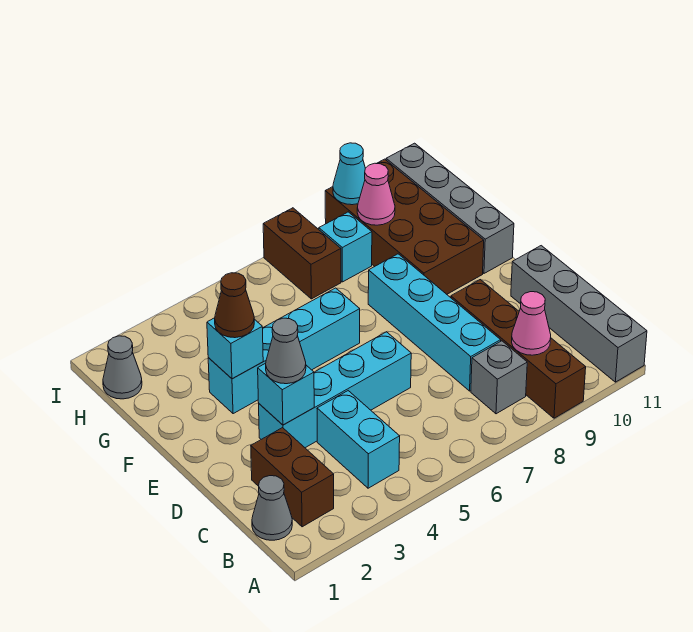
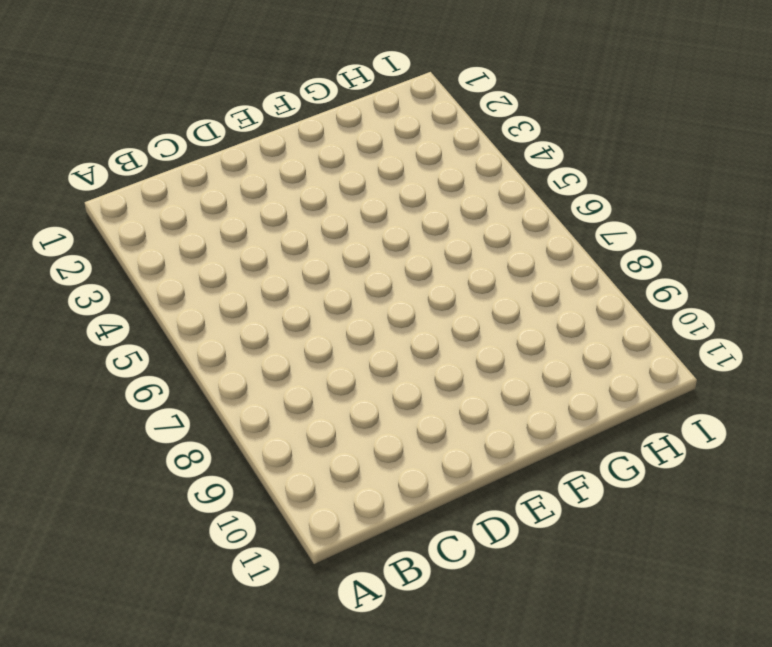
none -> brown brick A9:D9 level 1
none -> grey brick A11:D11 level 1
none -> grey cone B1 level 1

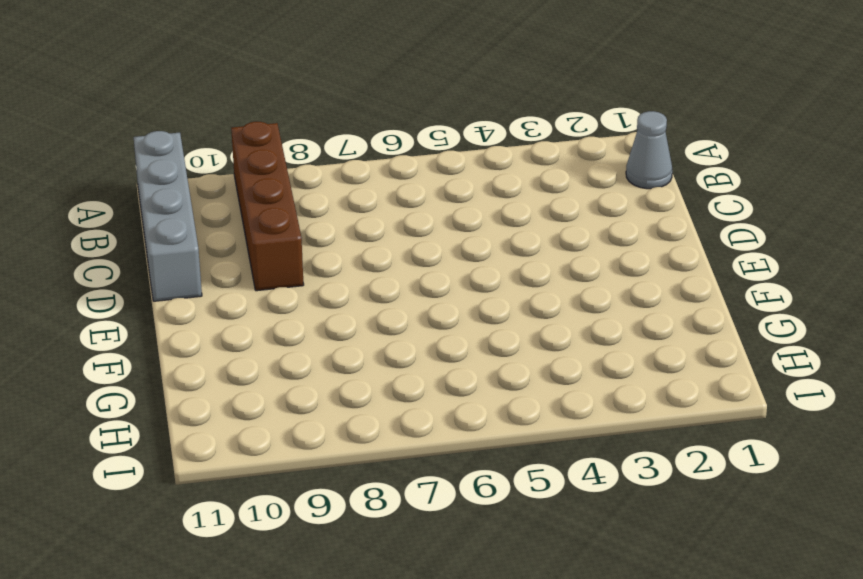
none -> brown brick B2:C2 level 1
none -> cyan brick B4:C4 level 1
none -> grey brick B8 level 1

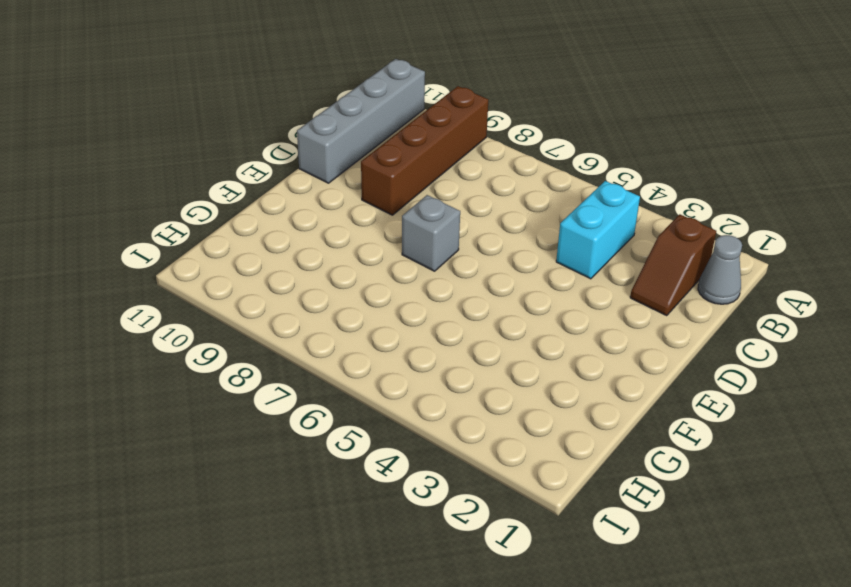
brown slope B2:C2 level 1 top B -> brown brick B2:C2 level 1
grey brick E7 level 1 -> grey brick B8 level 1
none -> cyan brick C8:F8 level 1
none -> cyan brick D3:D6 level 1
none -> cyan brick F3:F6 level 1

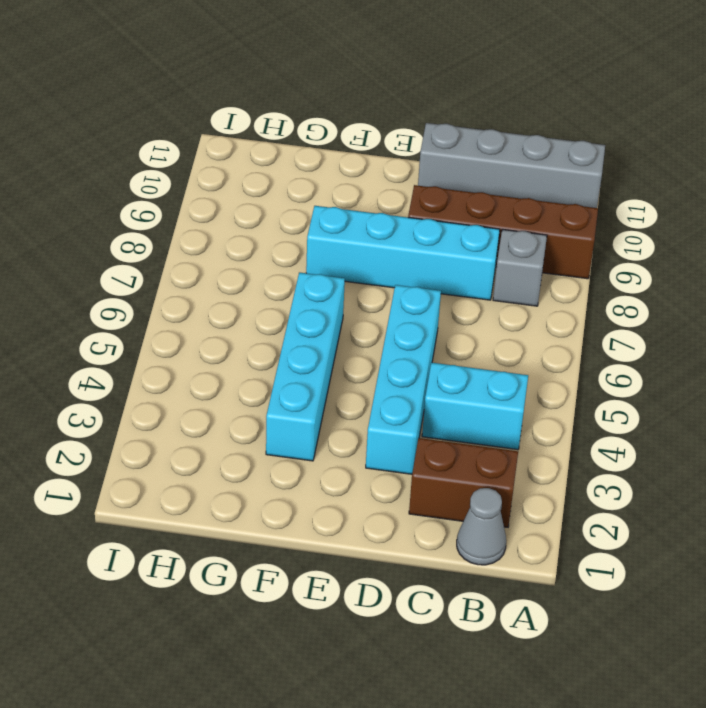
none -> brown brick F9:I10 level 1
none -> grey brick F11:I11 level 1
none -> grey cone H1 level 1

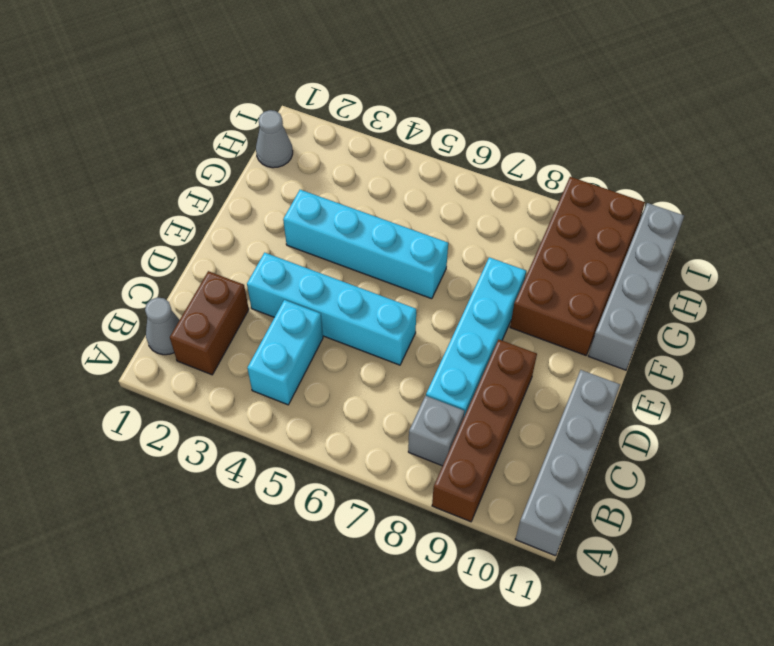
none -> brown brick H7:I7 level 1
none -> cyan brick H8 level 1
none -> pink cone B9 level 2

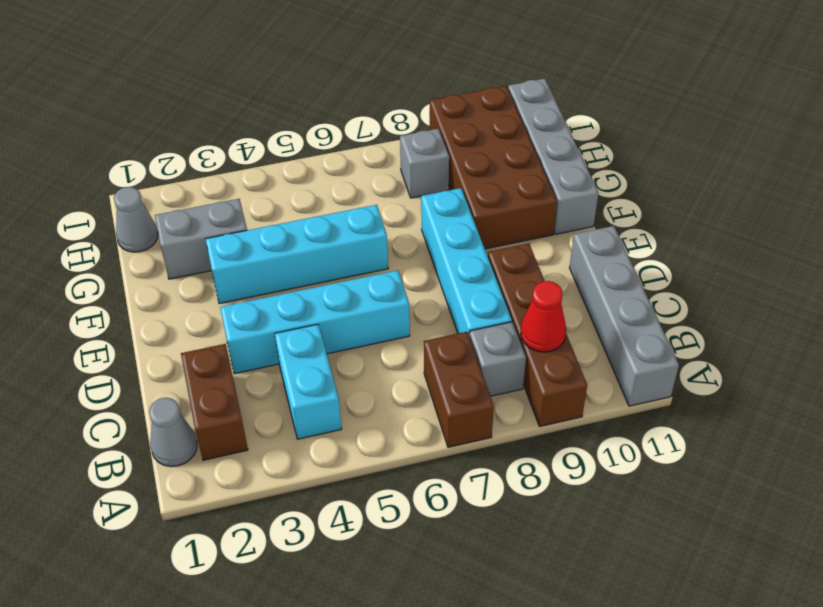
brown brick A7:B7 level 1 -> brown brick H7:I7 level 1
red cone B9 level 2 -> pink cone B9 level 2
grey brick G2:G3 level 1 -> none
grey brick H8 level 1 -> cyan brick H8 level 1
none -> cyan brick D3 level 2
none -> cyan brick F3 level 2
none -> pink cone H9 level 2

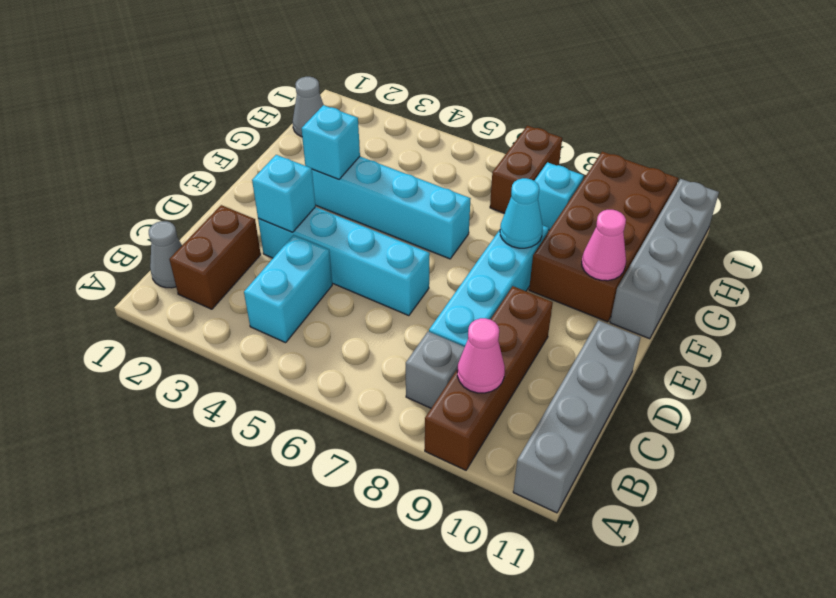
cyan cone F8 level 2 -> cyan cone I9 level 2
pink cone F10 level 2 -> pink cone H9 level 2
none -> grey cone D3 level 3
none -> brown cone F3 level 3

